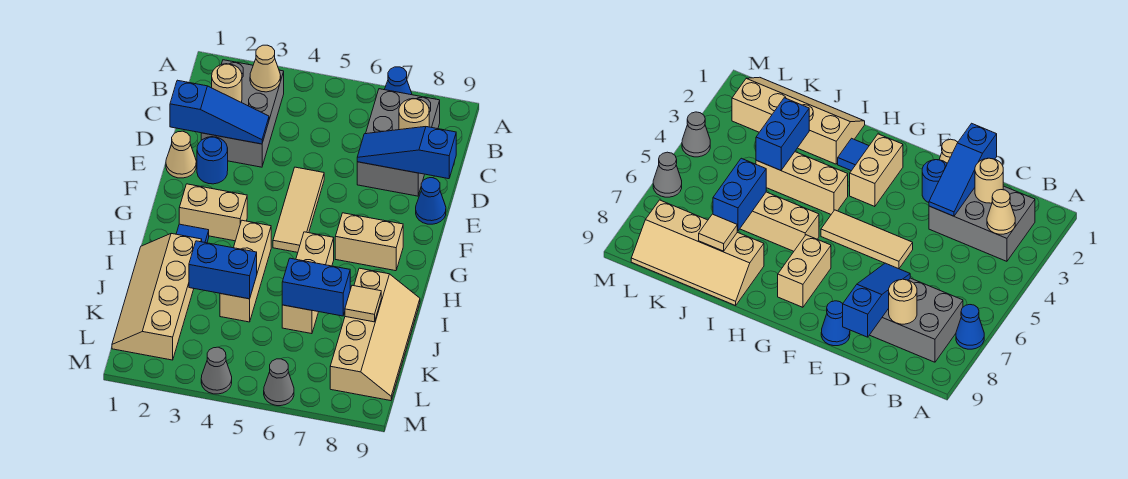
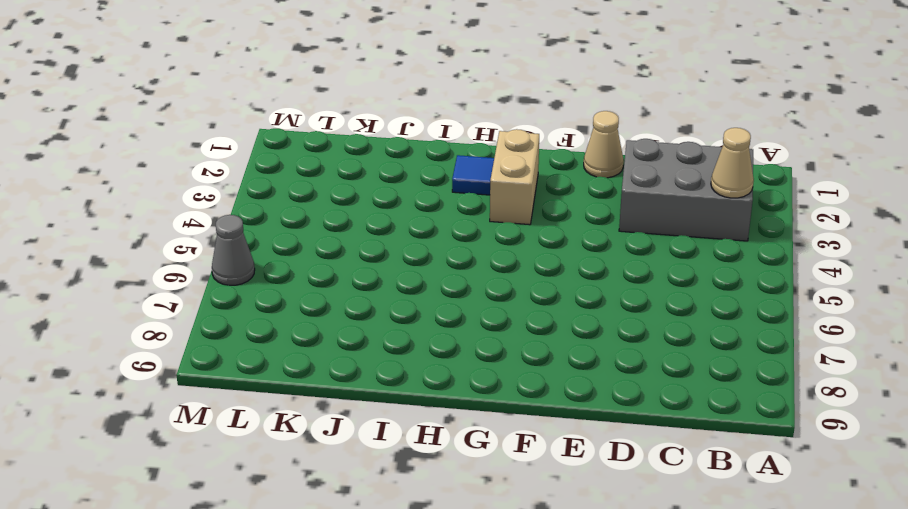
none -> blue cone A7 level 1
none -> grey brick B7:D8 level 1
none -> blue round brick E2 level 1

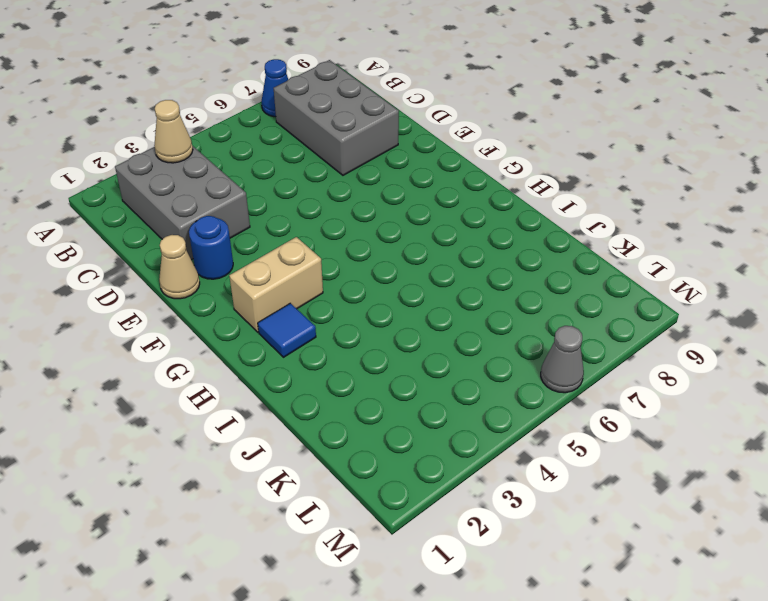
none -> tan tile E5:G5 level 1
none -> blue cone E9 level 1
none -> tan brick G7:G8 level 1

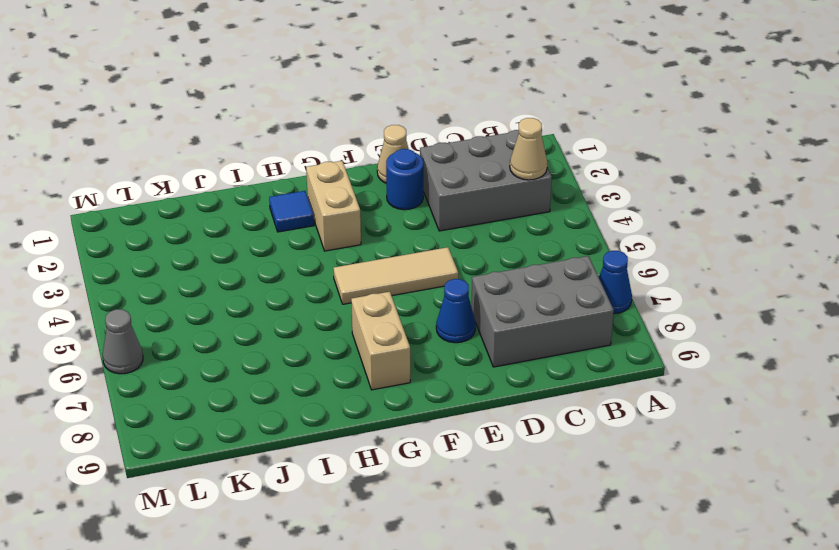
blue cone E7 level 1 -> blue cone E9 level 1
none -> tan brick H4:J4 level 1
none -> tan brick H6:J6 level 1
none -> tan slope I1:L2 level 1 top 2

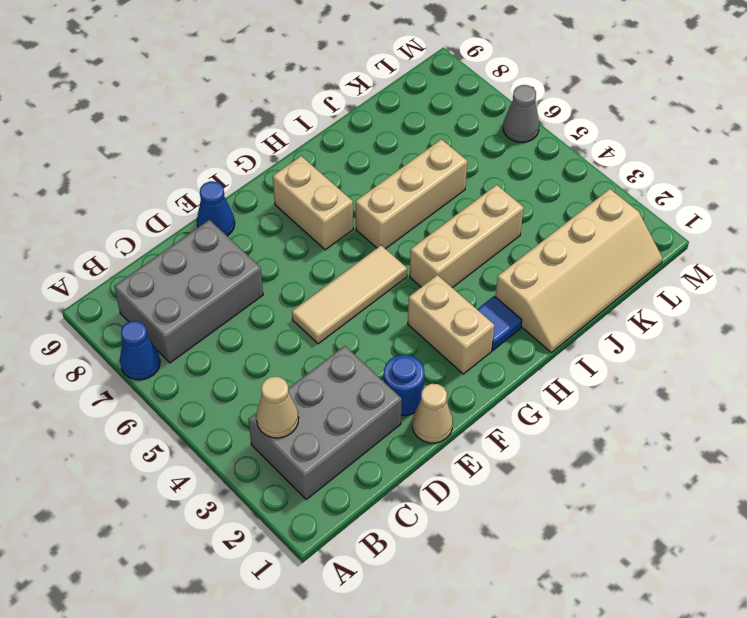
none -> tan slope I8:L9 level 1 top 8
none -> grey cone M4 level 1
none -> tan round brick C2 level 2

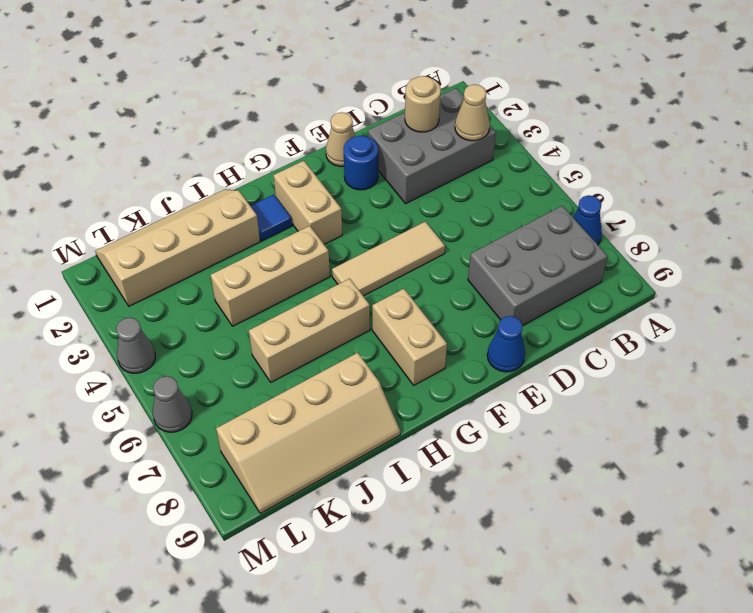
none -> tan round brick C8 level 2
none -> blue slope D1:D3 level 2 top 1
none -> blue slope D7:D9 level 2 top 9

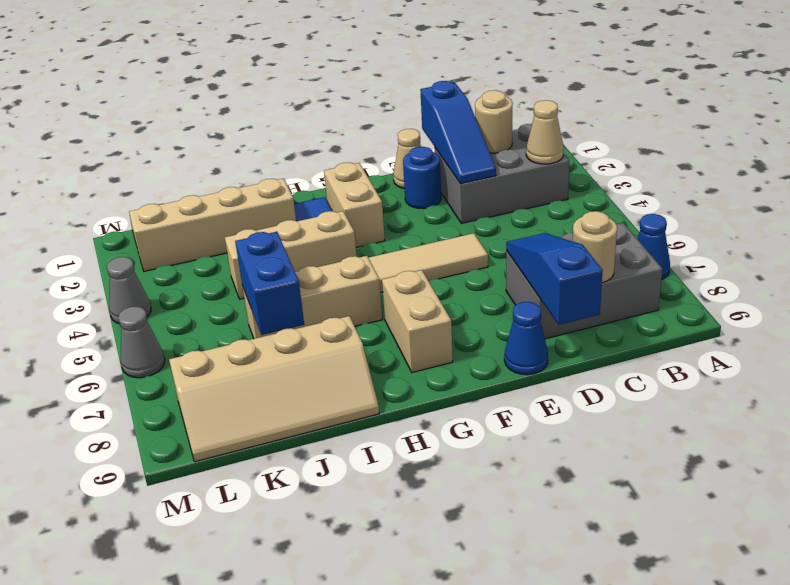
none -> blue brick J3:J4 level 2
none -> tan tile J8 level 2

